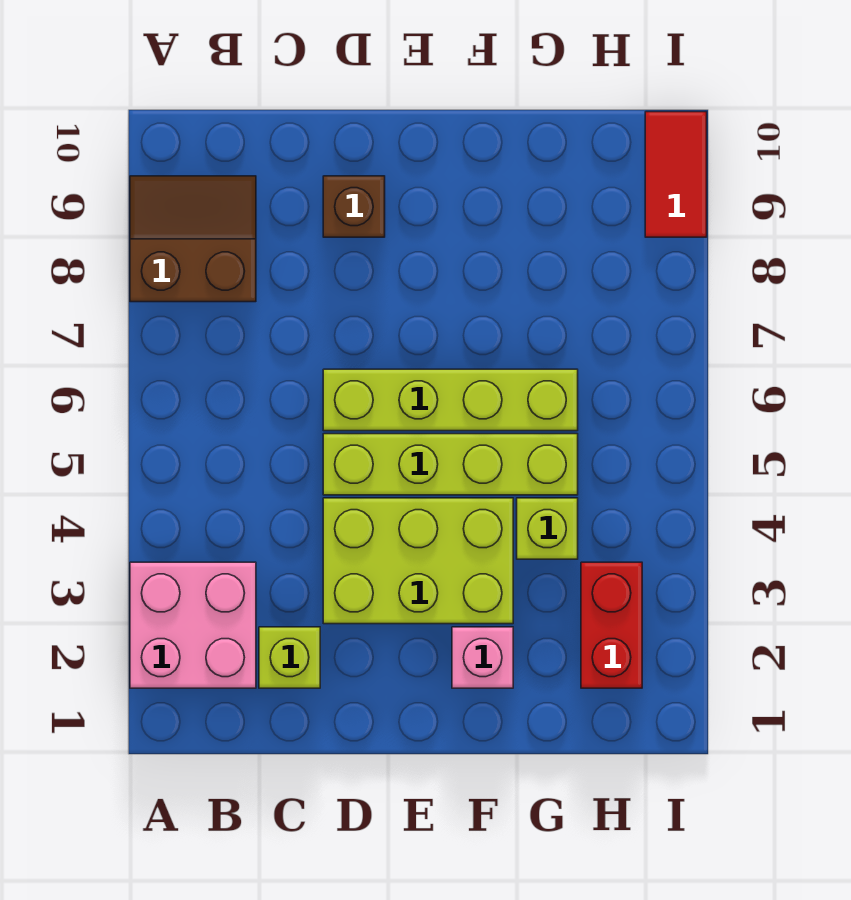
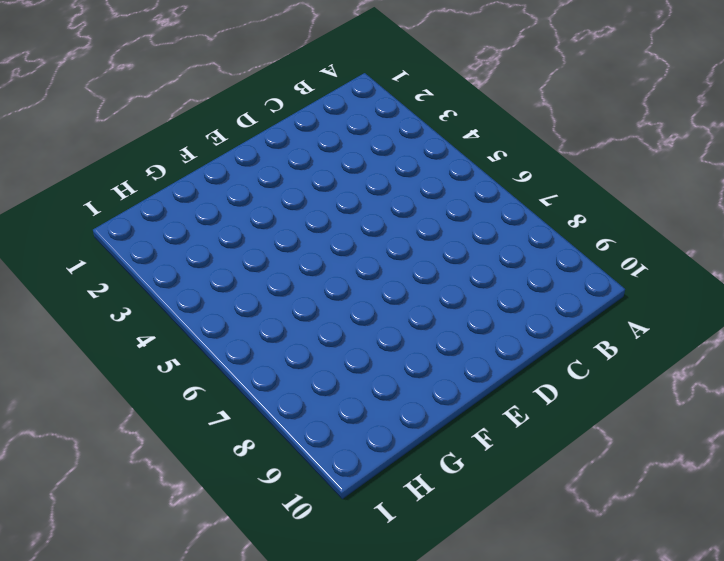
none -> pink brick A2:B3 level 1
none -> brown slope A8:B9 level 1 top 8

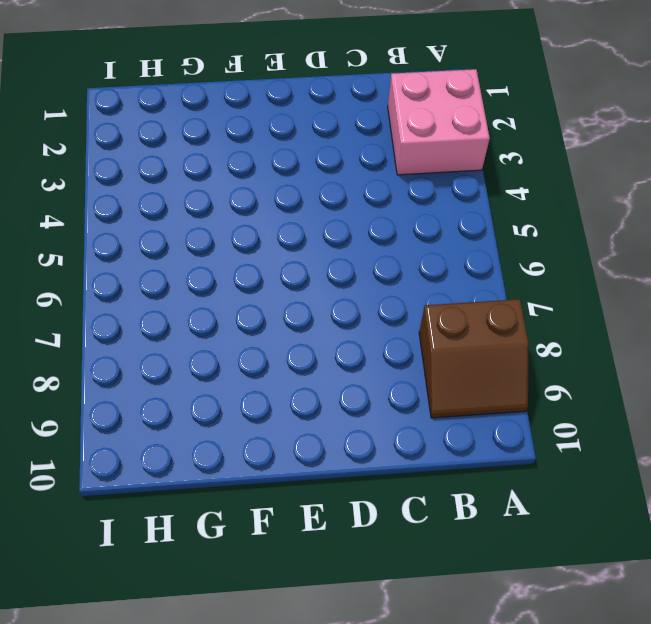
none -> lime brick C2 level 1
none -> lime brick D3:F4 level 1

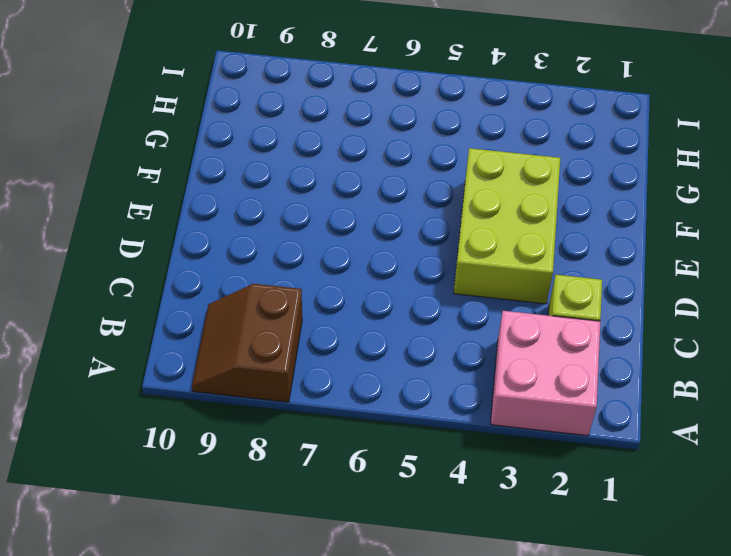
none -> lime brick D5:G5 level 1
none -> lime brick D6:G6 level 1

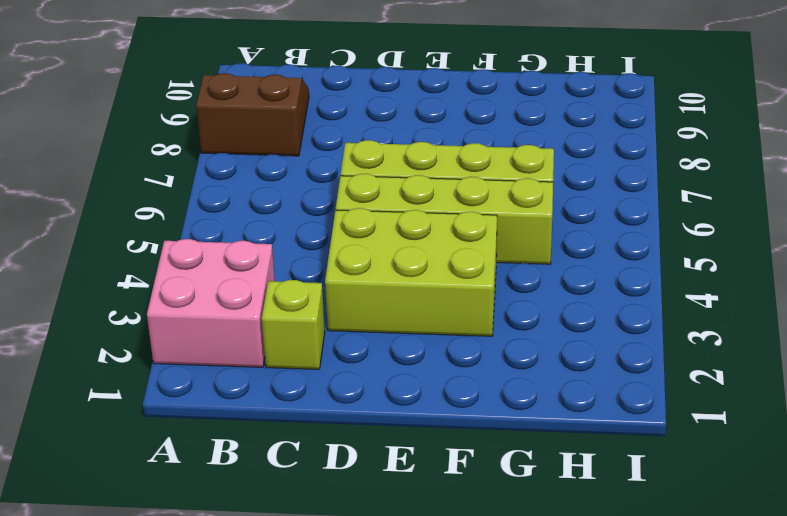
none -> brown brick D9 level 1
none -> pink brick F2 level 1

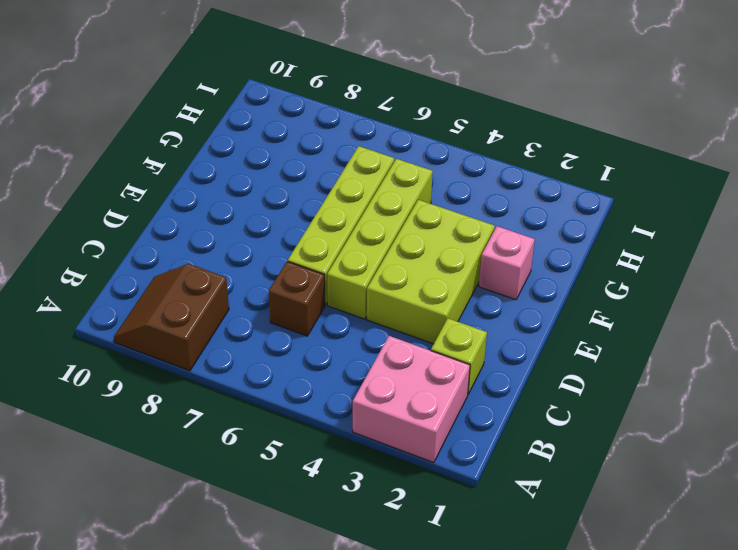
brown brick C6 level 1 -> brown brick D9 level 1
none -> lime brick G4 level 1
none -> red brick H2:H3 level 1

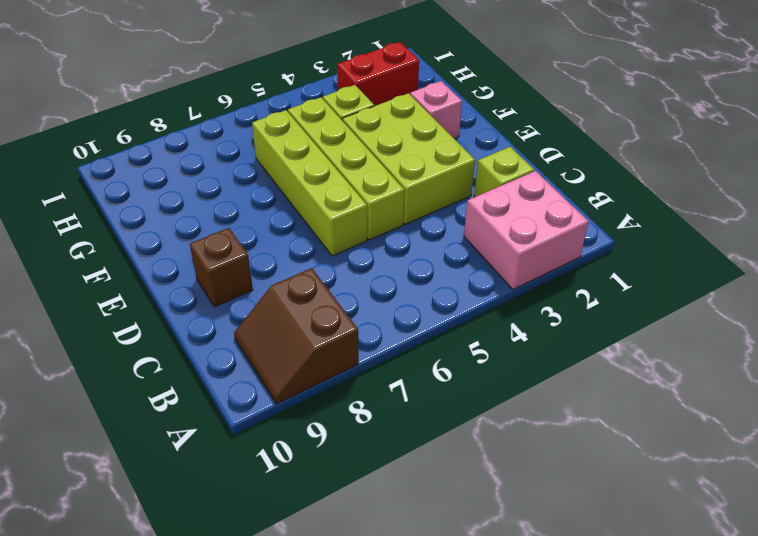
none -> red tile I9:I10 level 1

